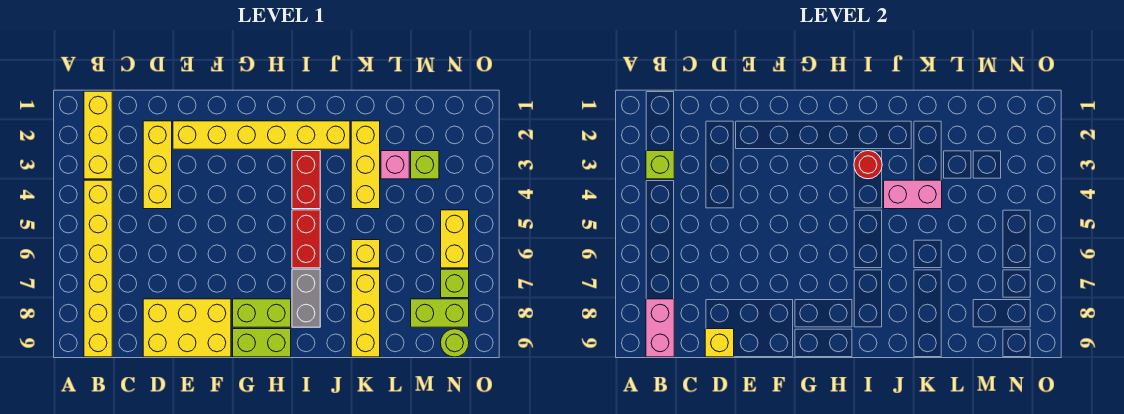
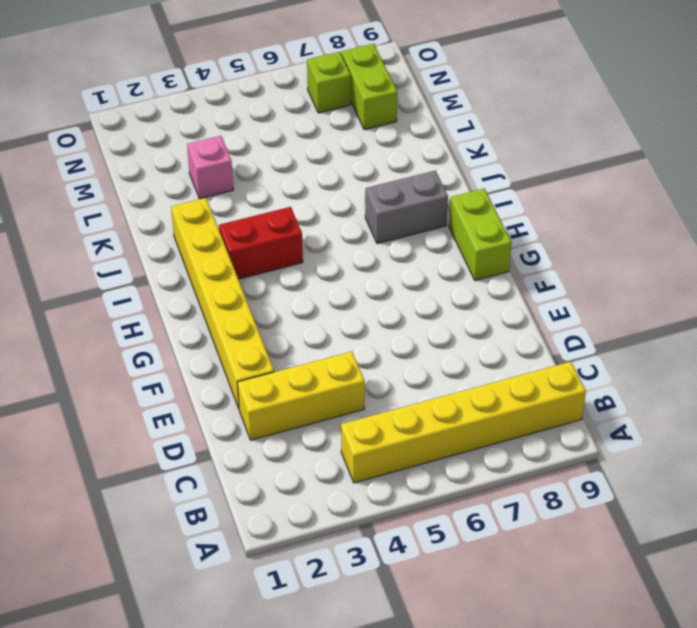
none -> yellow brick B1:B3 level 1
none -> yellow brick D8:F9 level 1
none -> lime brick G8:H8 level 1

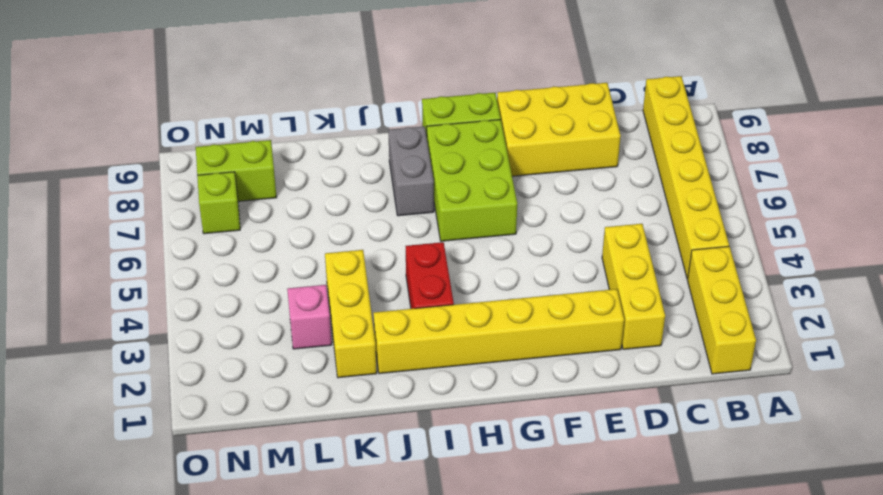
lime brick G6:H8 level 1 -> lime brick G8:H8 level 1
none -> red brick I5:I6 level 1
none -> yellow brick K6 level 1
none -> yellow brick K7:K9 level 1

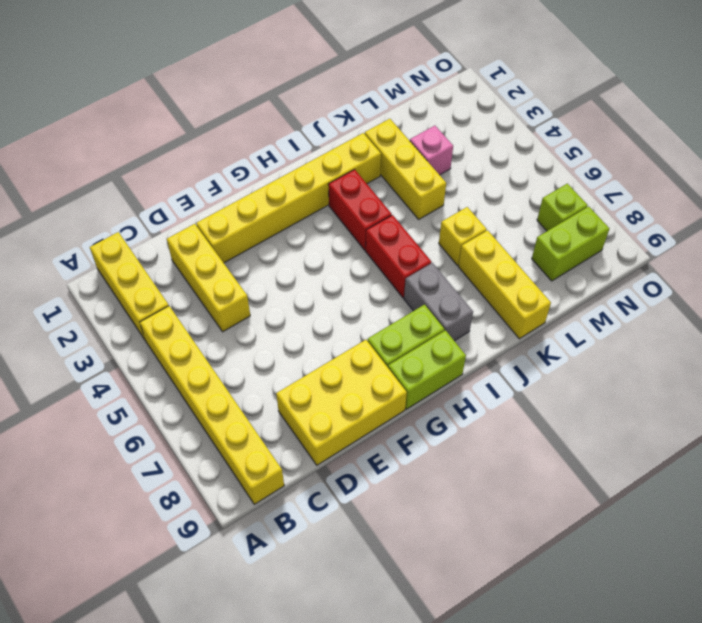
none -> lime brick M3 level 1
none -> yellow brick N5:N6 level 1
none -> lime round brick N9 level 1

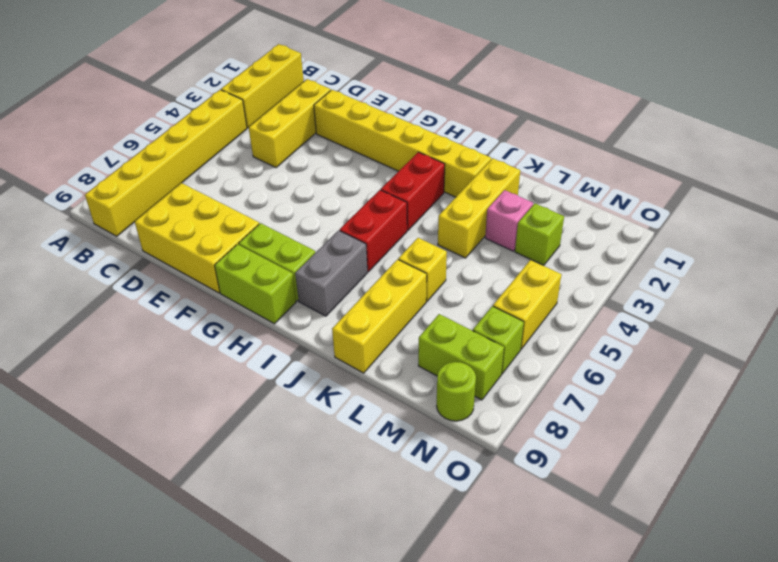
none -> lime brick B3 level 2
none -> pink brick B8:B9 level 2
none -> yellow brick D9 level 2

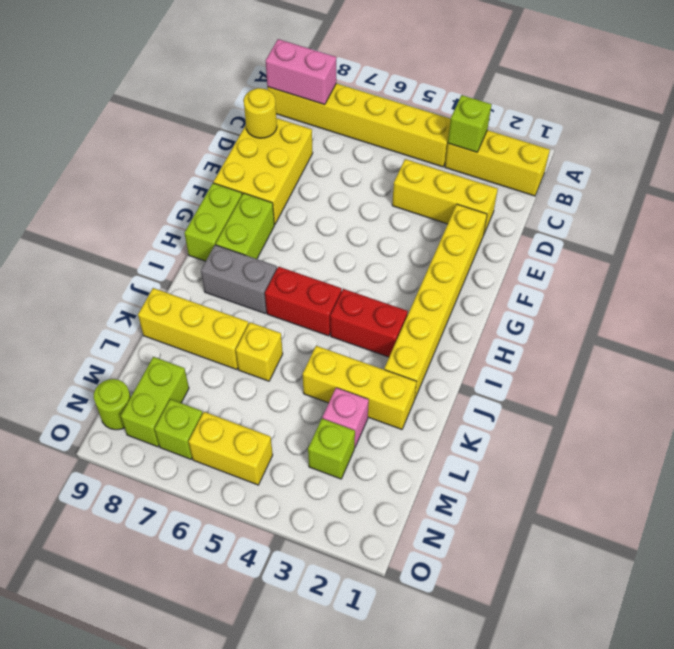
yellow round brick D9 level 2 -> yellow brick D9 level 2
none -> red round brick I3 level 2
none -> pink brick J4:K4 level 2

